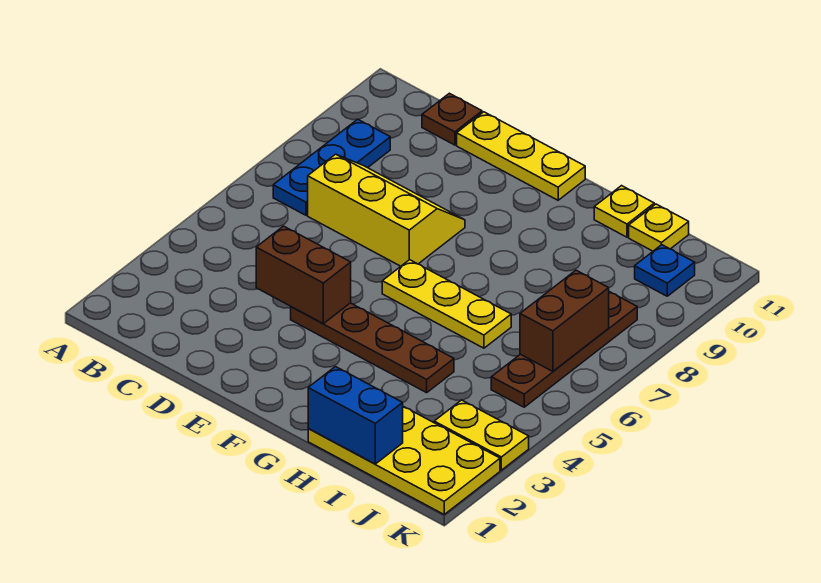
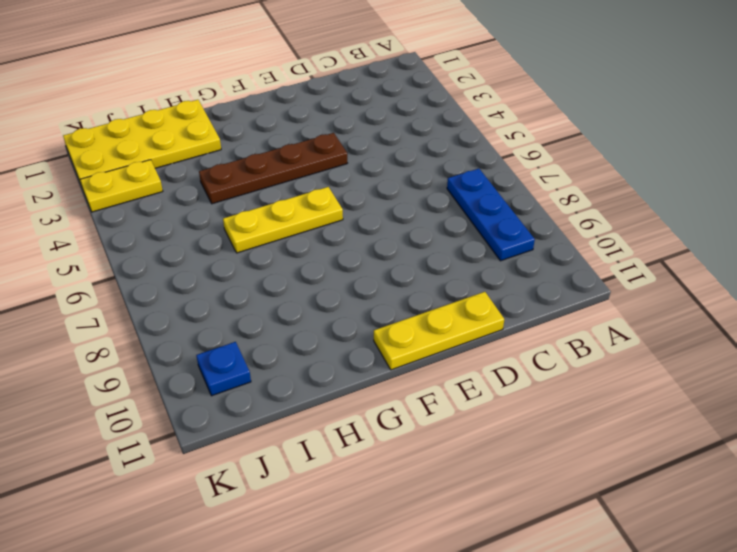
none -> yellow slope C7:E8 level 1 top 7
none -> brown plate C11 level 1
none -> yellow plate H11 level 1

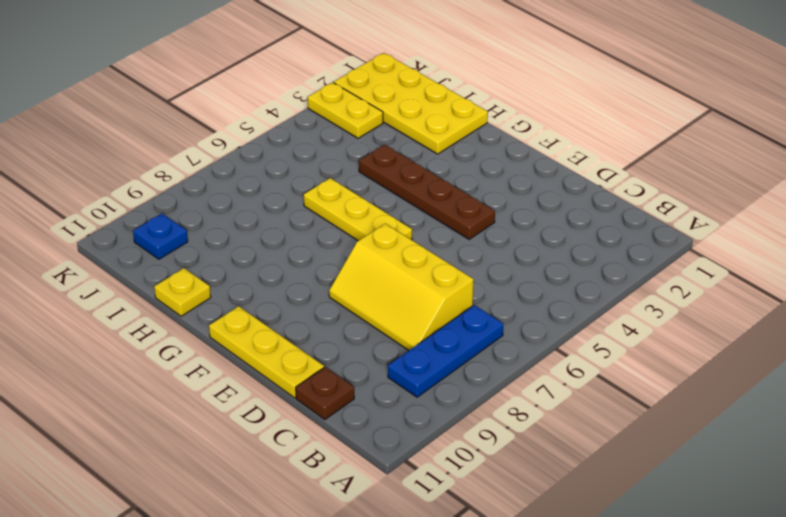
none -> yellow plate I11 level 1
none -> brown plate J5:J8 level 1
none -> brown brick D4:E4 level 2

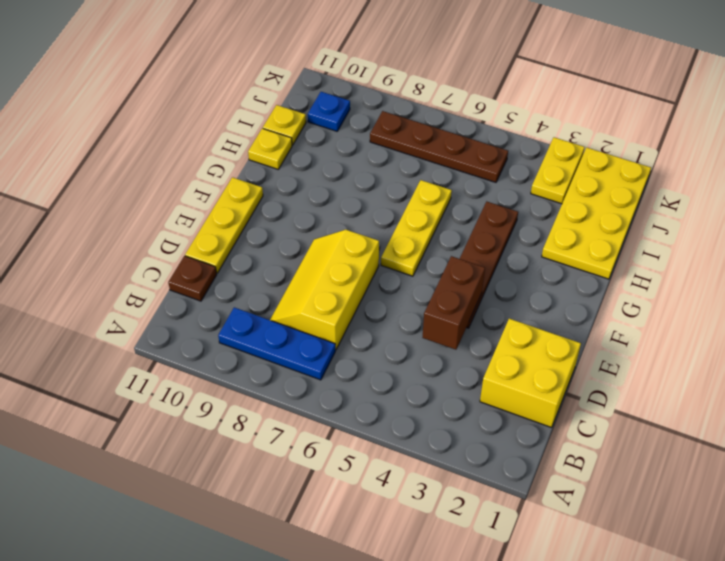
yellow brick C1:D2 level 1 -> none
none -> blue brick H1:I1 level 2
none -> brown brick J6:J7 level 2

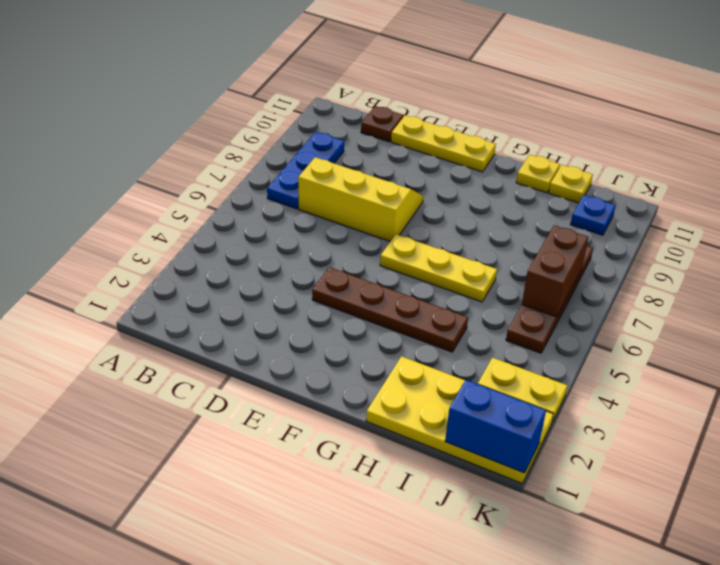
blue brick J1:K1 level 2 -> blue brick H1:I1 level 2
none -> brown brick D4:E4 level 2

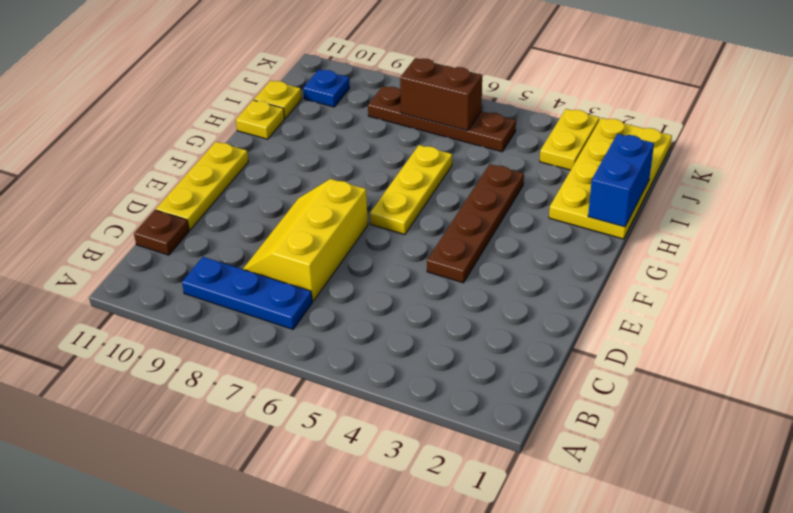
none -> brown brick D4:E4 level 2

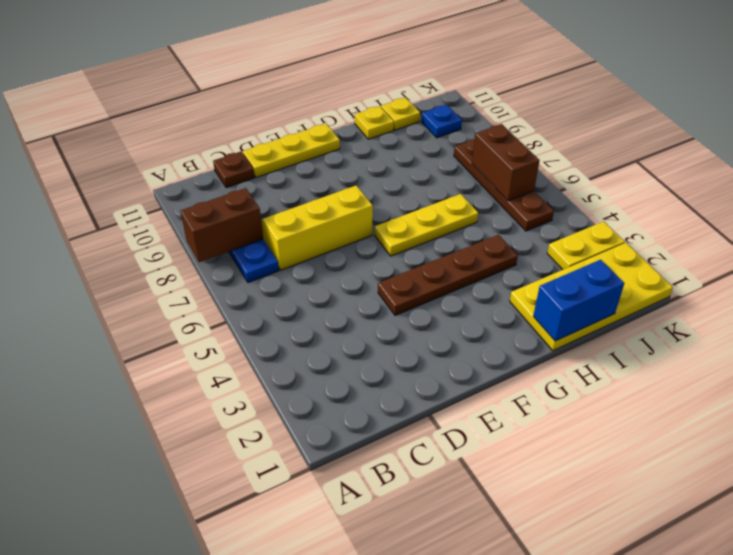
brown brick A8:B8 level 2 -> brown brick D4:E4 level 2

